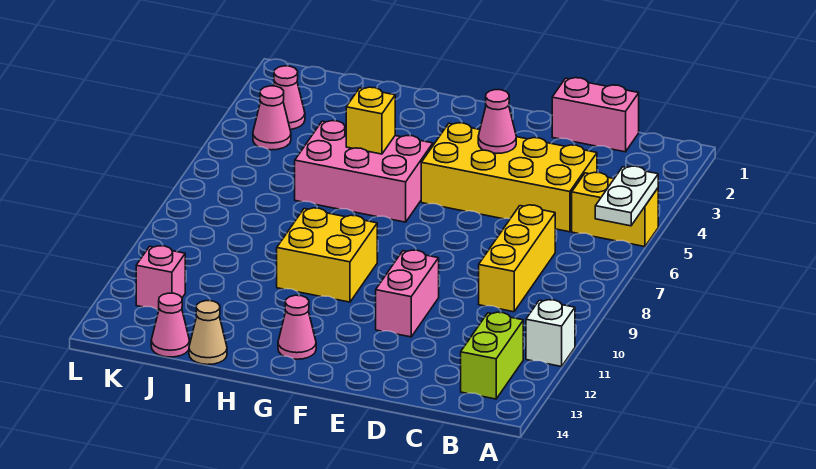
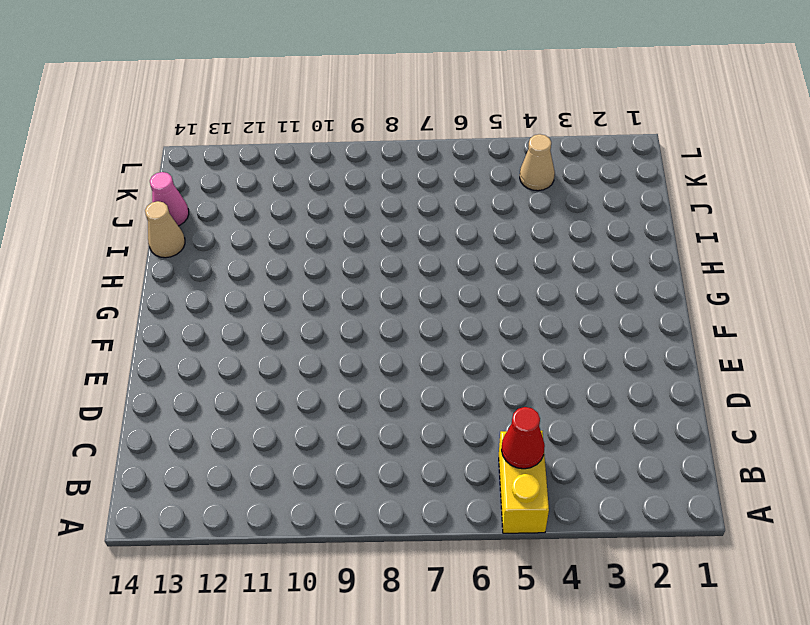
red cone B5 level 2 -> none
tan cone K4 level 1 -> pink cone K4 level 1
none -> white brick A11 level 1
none -> lime brick B12:B13 level 1
none -> pink brick C1:D1 level 1

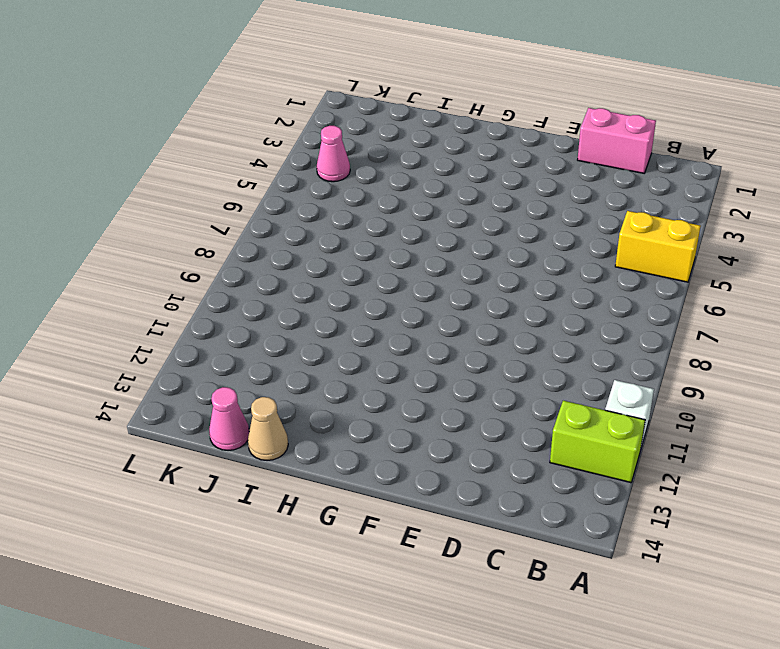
lime brick A12:B12 level 1 -> lime brick B12:B13 level 1
none -> yellow brick C4:F5 level 1
none -> yellow brick C7:C9 level 1
none -> pink brick E10:E11 level 1

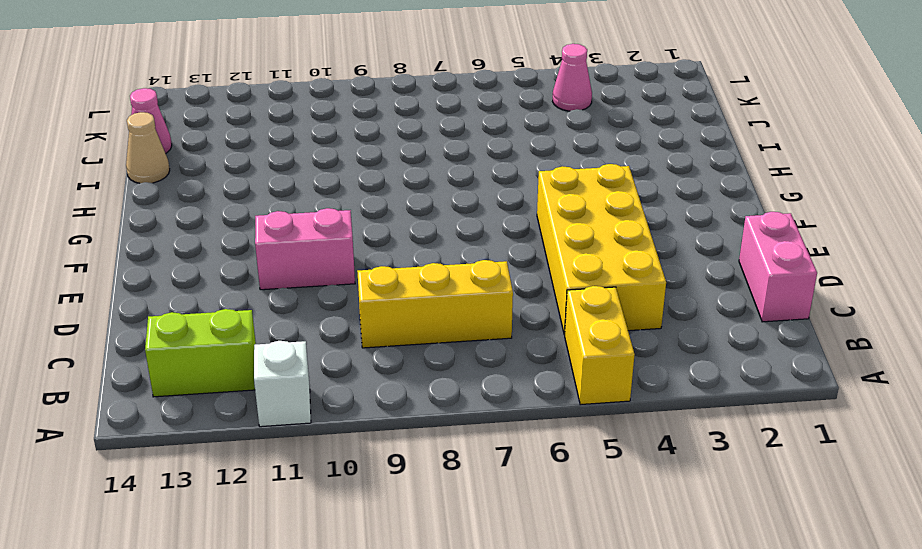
none -> pink brick G5:I6 level 1
none -> yellow brick G9:H10 level 1
none -> pink cone G13 level 1

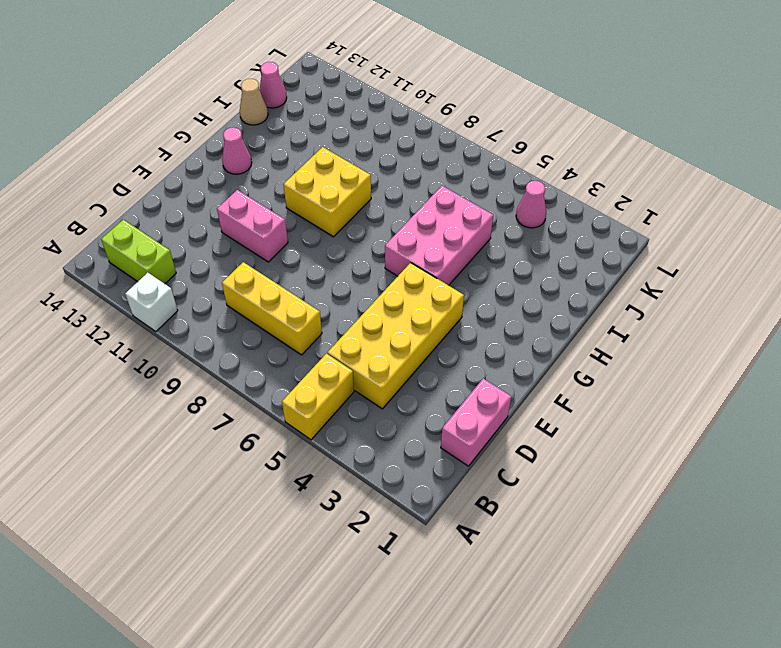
none -> pink cone K3 level 1
none -> pink brick K12 level 1
none -> white plate A5:A6 level 2

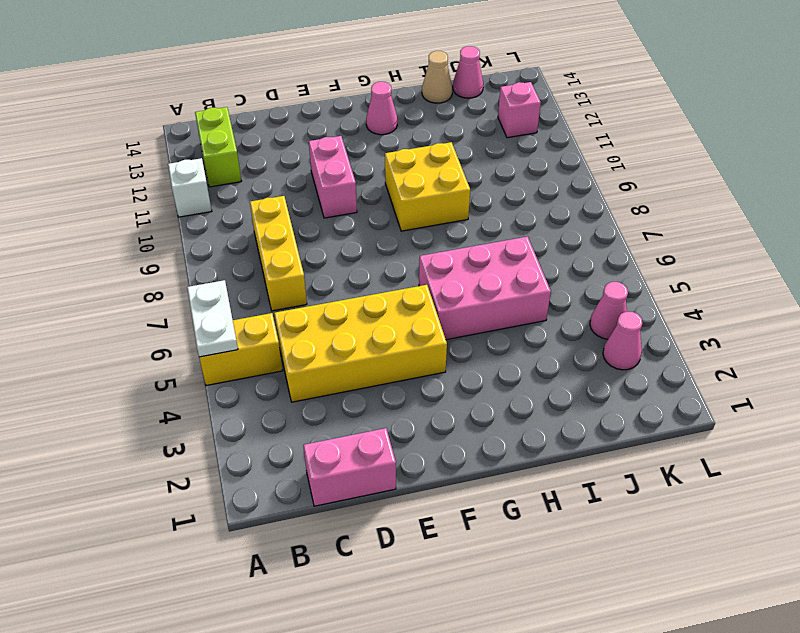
none -> pink cone E4 level 2
none -> yellow brick H5 level 2

